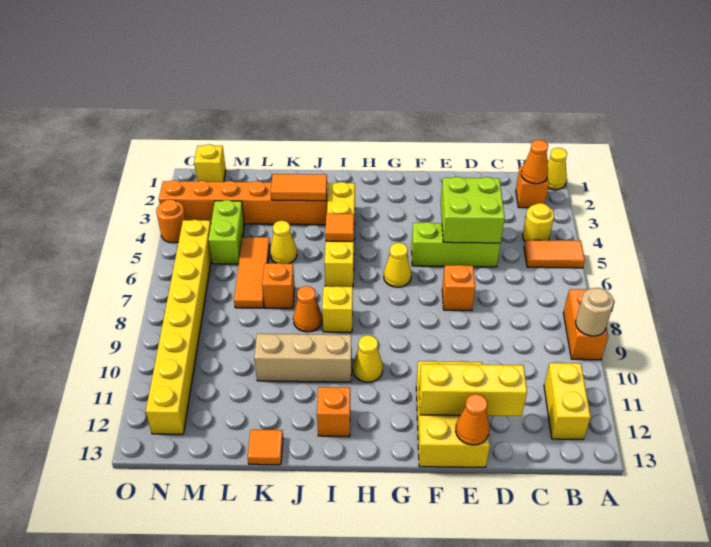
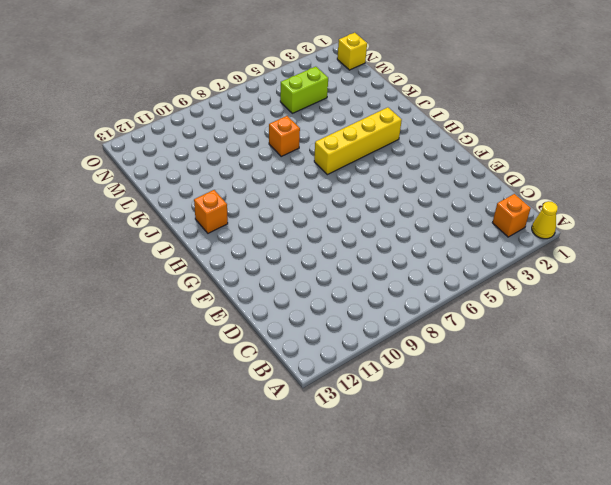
none -> orange tile A5:B5 level 1
none -> orange brick A8:A9 level 1
none -> yellow round brick B4 level 1
none -> yellow brick B11:B12 level 1

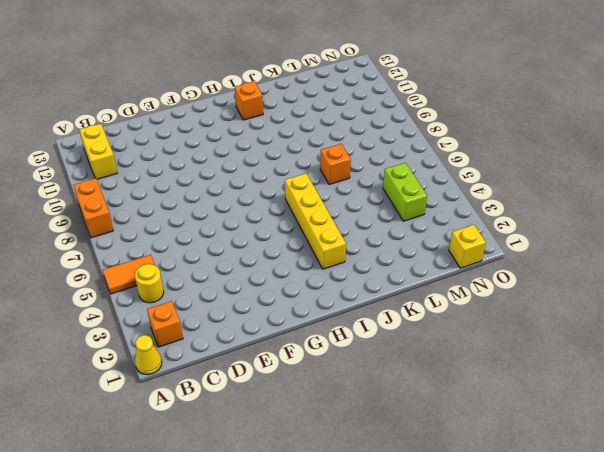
none -> lime brick D5:F5 level 1
none -> orange brick E7 level 1
none -> yellow brick E11:F13 level 1
none -> yellow cone G6 level 1

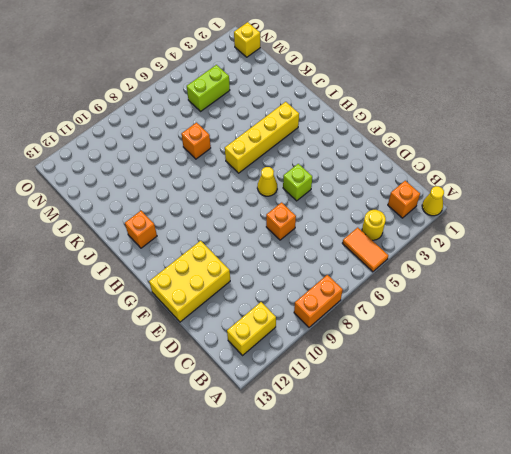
lime brick F5 level 1 -> lime brick D5:F5 level 1
none -> yellow cone H10 level 1
none -> yellow brick I8 level 1
none -> tan brick I10:K10 level 1
none -> orange brick J3:O3 level 1

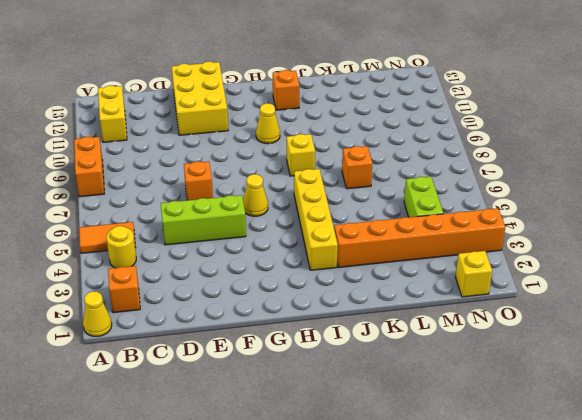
none -> tan brick I10:K10 level 1
none -> orange cone J8 level 1
none -> yellow cone K5 level 1
none -> orange tile K13 level 1

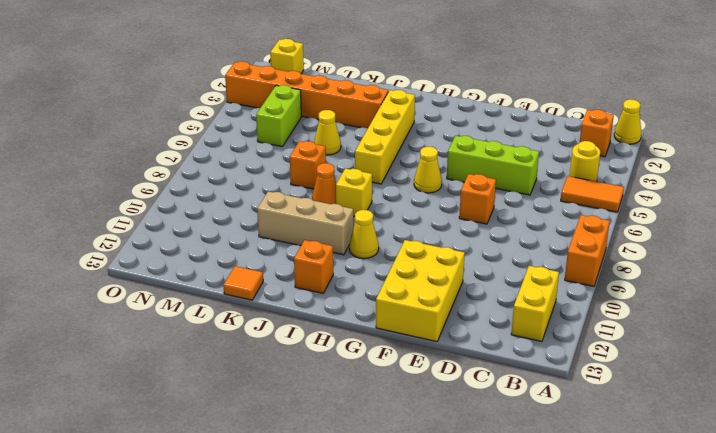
none -> orange tile L5:L7 level 1
none -> yellow brick N5:N12 level 1
none -> orange round brick O4 level 1
none -> tan round brick A9 level 2

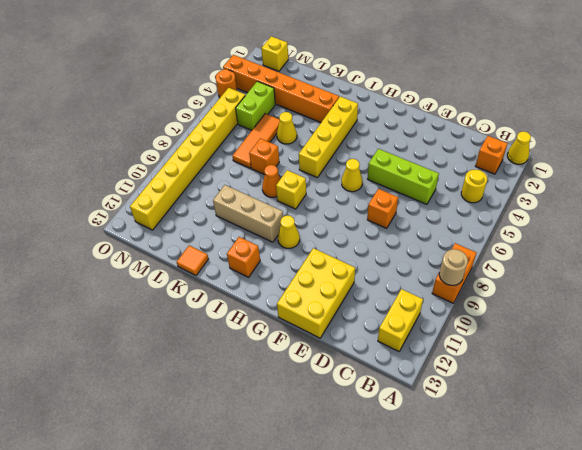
none -> orange tile A5:B5 level 1
none -> orange cone B2 level 2
none -> lime brick D4:E5 level 2
none -> yellow brick D12:F12 level 2

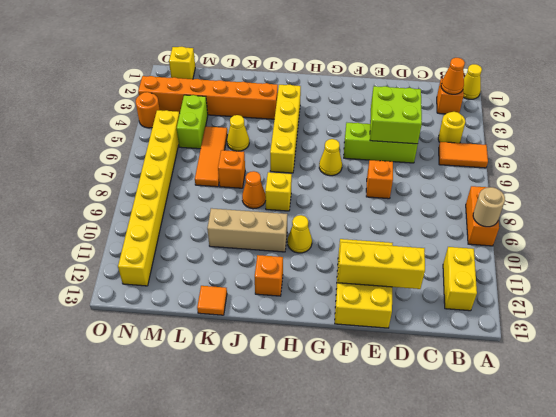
none -> orange cone E13 level 2
none -> orange tile I5 level 2
none -> orange tile J3:K3 level 2

